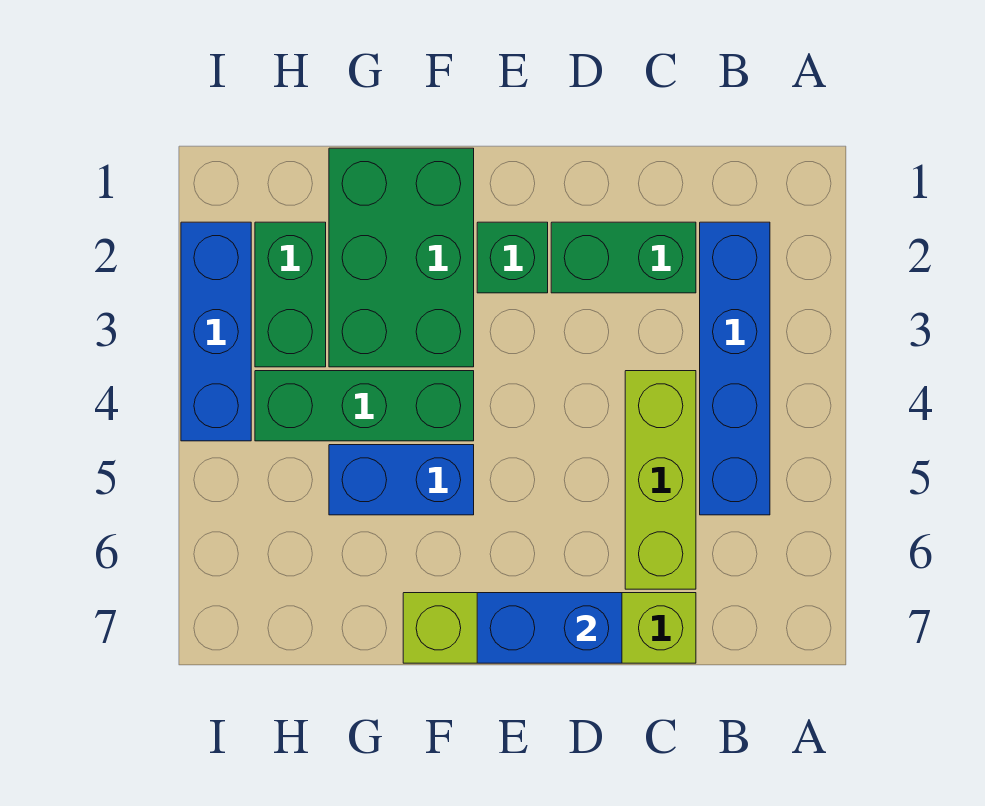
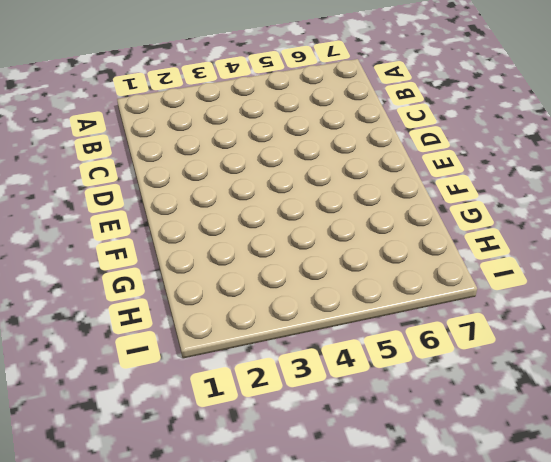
none -> blue brick B2:B5 level 1
none -> green brick C2:D2 level 1

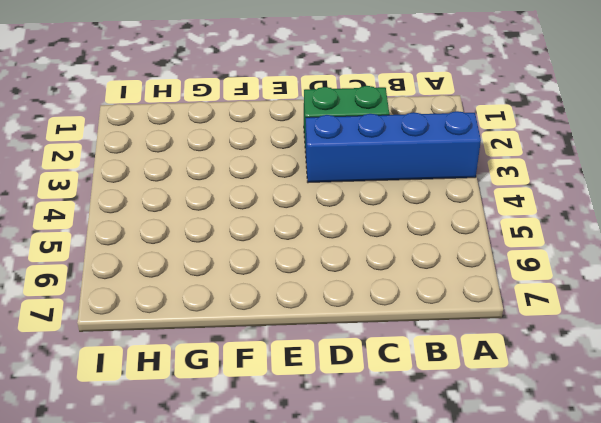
blue brick A3:D3 level 1 -> blue brick B2:B5 level 1
none -> lime brick C4:C6 level 1
none -> lime brick C7:F7 level 1

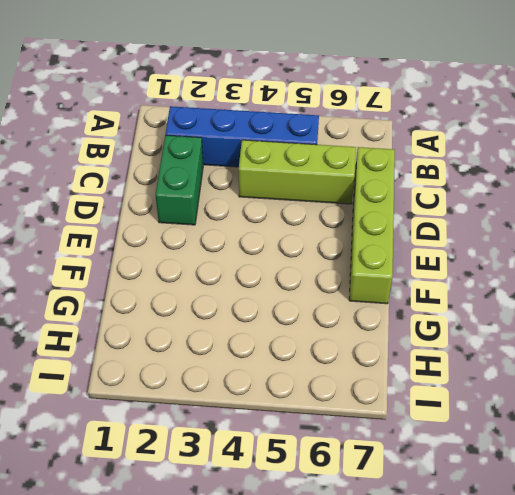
none -> green brick E2 level 1
none -> green brick F1:G3 level 1

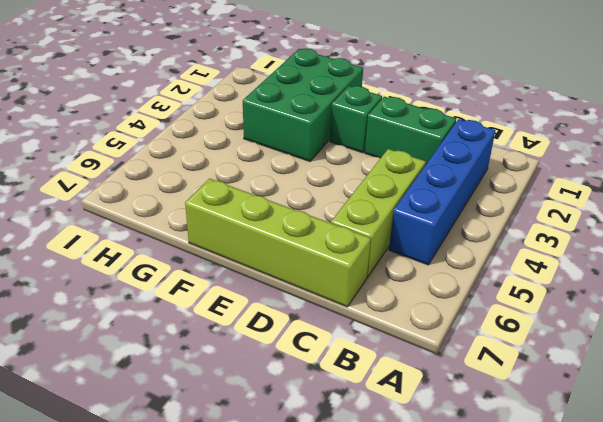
none -> green brick F4:H4 level 1
none -> blue brick F5:G5 level 1

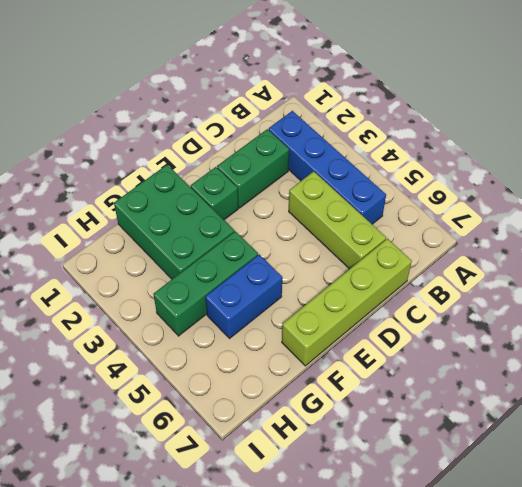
none -> green brick H2:H3 level 1
none -> blue brick I2:I4 level 1

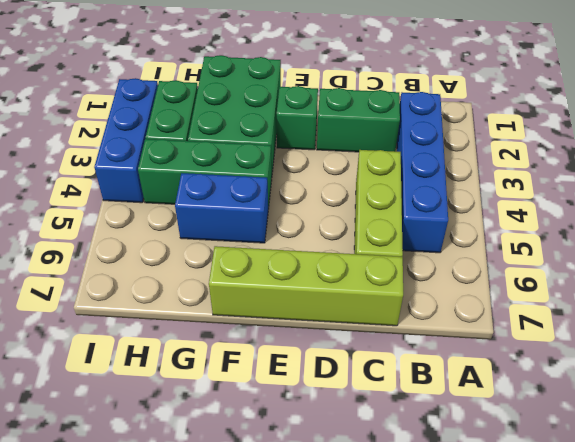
none -> blue brick D7:E7 level 2

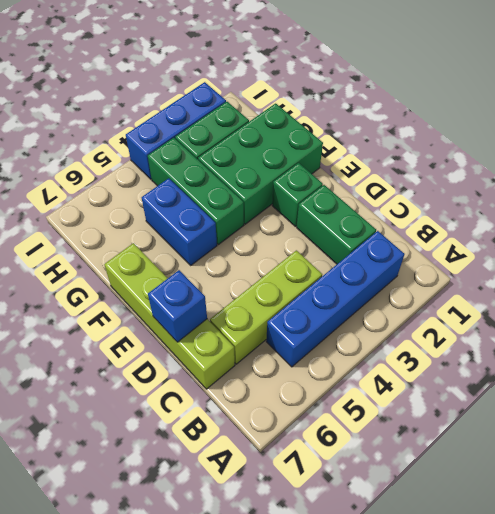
blue brick D7 level 2 -> blue brick D7:E7 level 2

